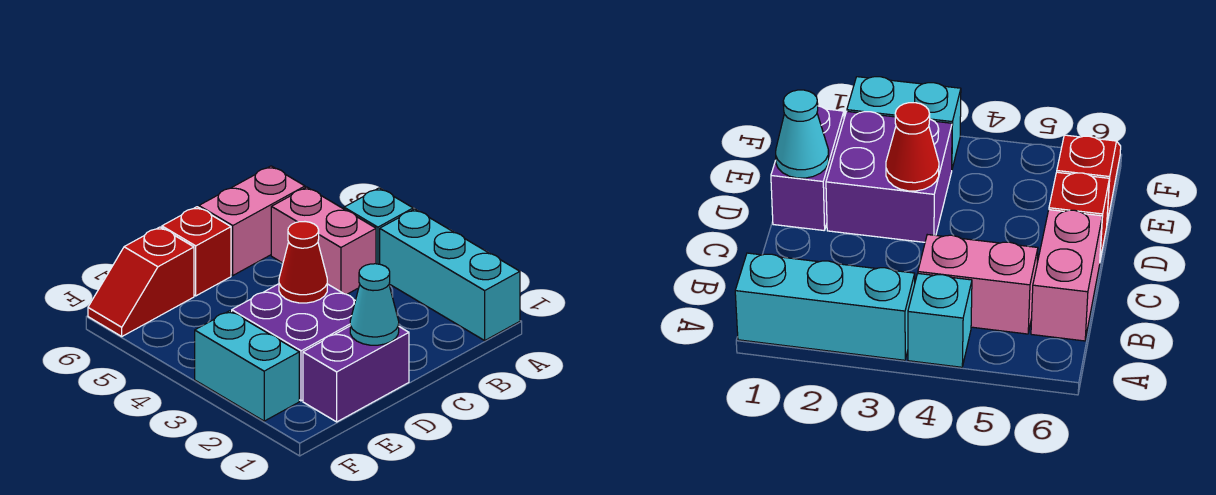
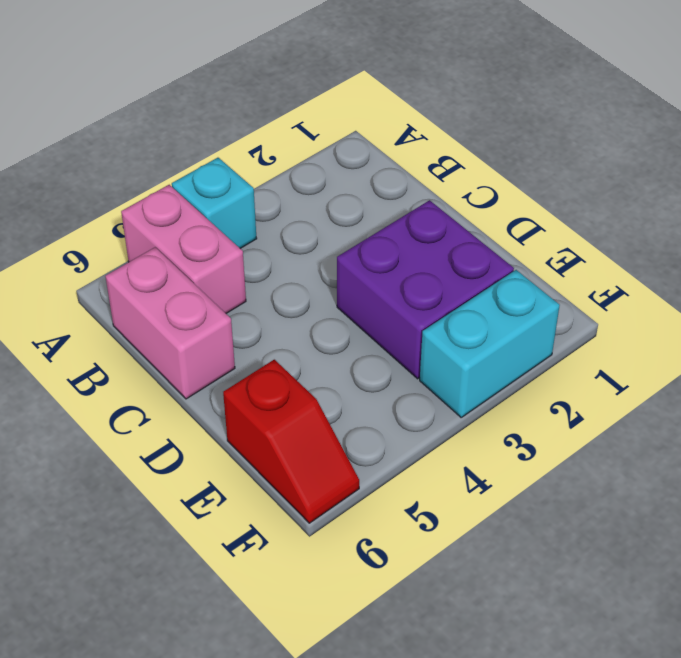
pink brick A5:B5 level 1 -> pink brick B4:B5 level 1
none -> cyan brick A1:A3 level 1
none -> purple brick D1:E1 level 1

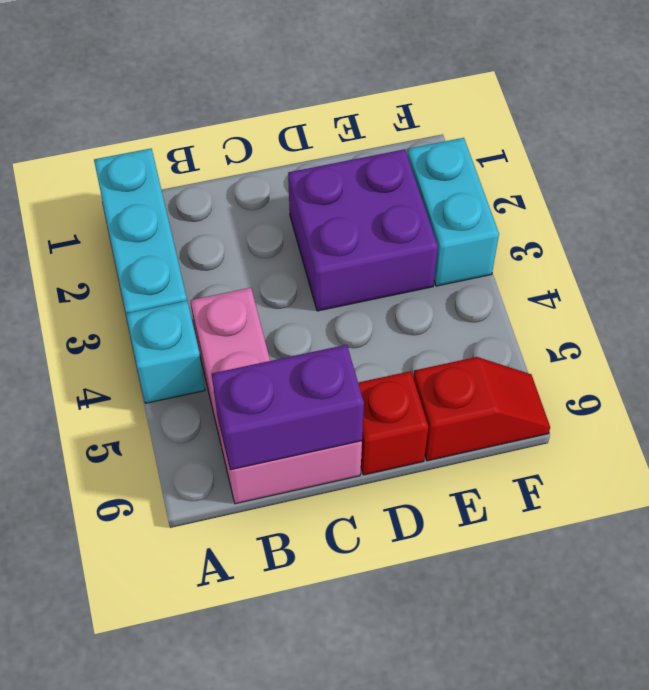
purple brick B6:C6 level 2 -> purple brick D1:E1 level 1
none -> cyan cone D1 level 2
none -> red cone D3 level 2

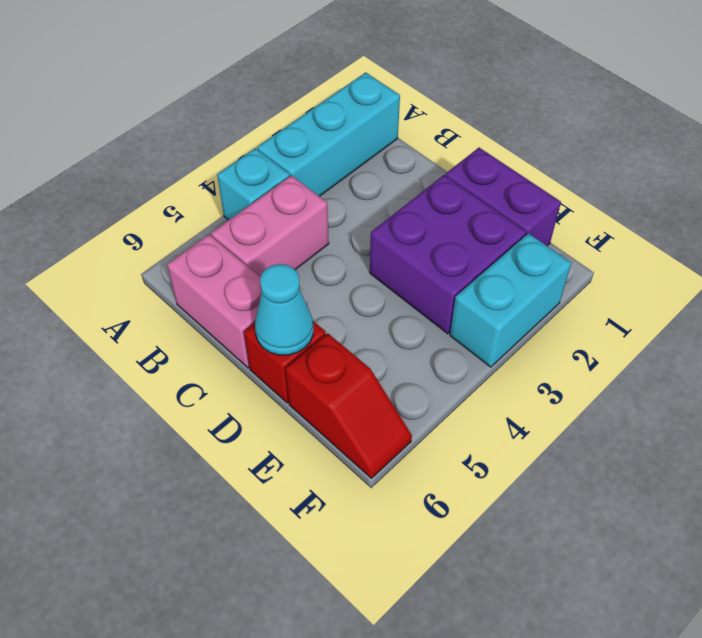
cyan cone D6 level 2 -> cyan cone D1 level 2
none -> red cone D3 level 2

